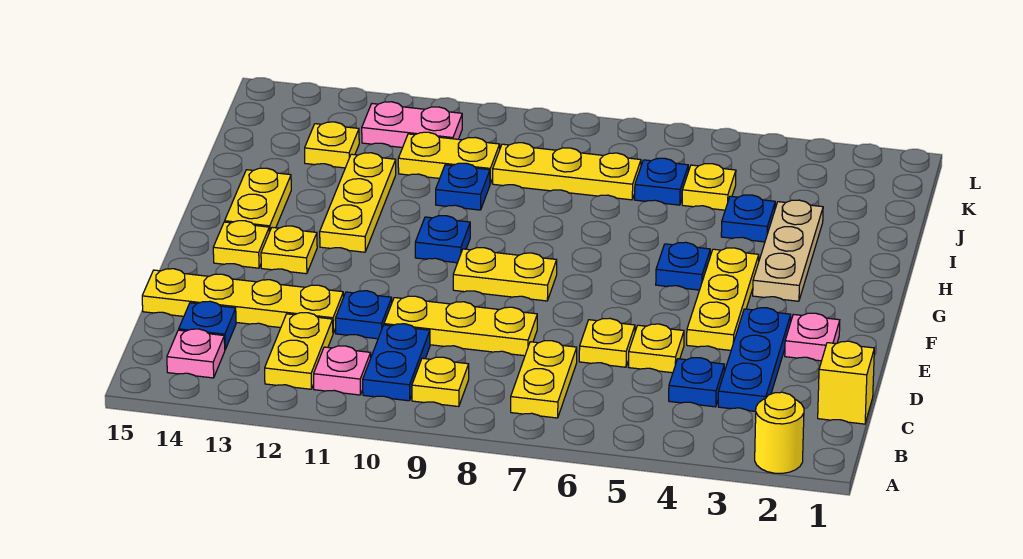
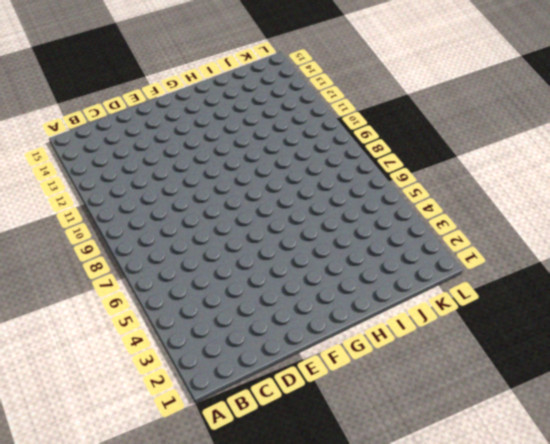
none -> yellow round brick A2 level 1
none -> yellow plate B7:C7 level 1
none -> yellow plate B9 level 1
none -> blue plate B10:C10 level 1

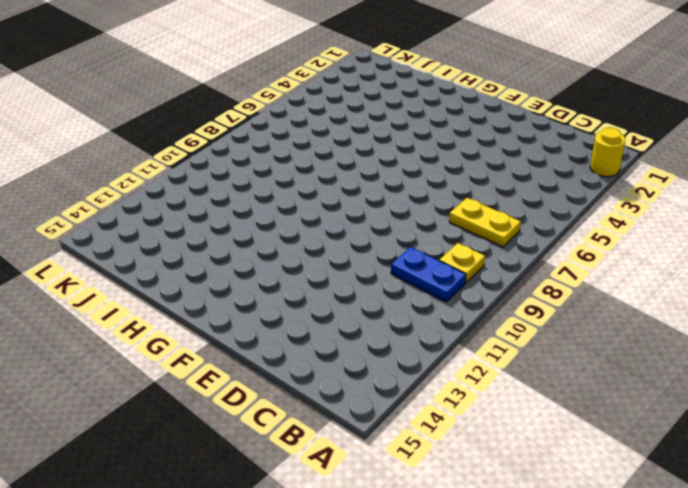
none -> pink plate B11 level 1
none -> yellow plate B12:C12 level 1
none -> pink plate B14 level 1
none -> yellow brick C1 level 1

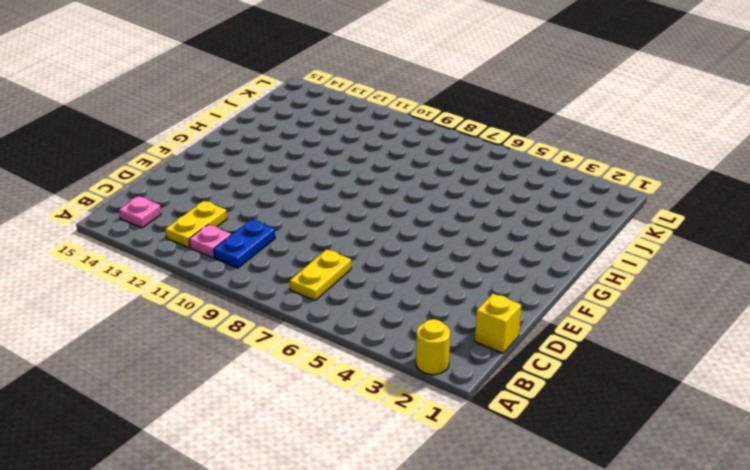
none -> yellow plate B9 level 1
none -> blue plate C3:E3 level 1
none -> blue plate C4 level 1
none -> blue plate C14 level 1

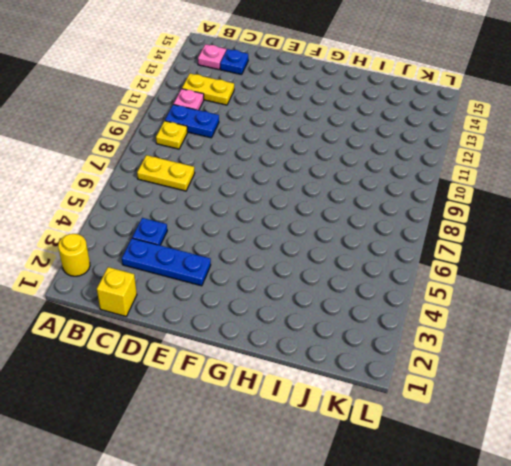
none -> yellow plate D5 level 1
none -> yellow plate D6 level 1
none -> yellow plate D8:D10 level 1
none -> blue plate D11 level 1

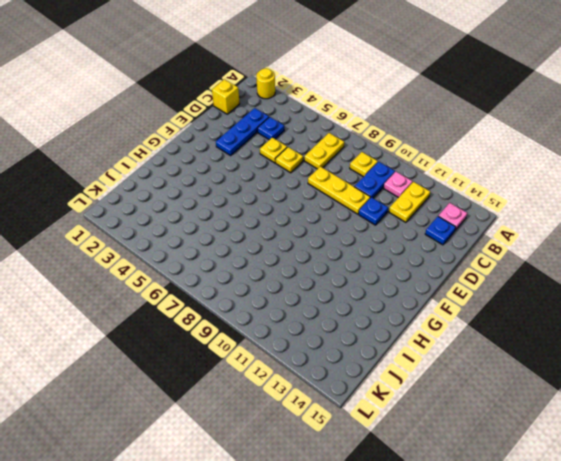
none -> yellow plate D12:D15 level 1
none -> pink plate E2 level 1
none -> yellow plate E4:G4 level 1
none -> yellow plate F8:F9 level 1

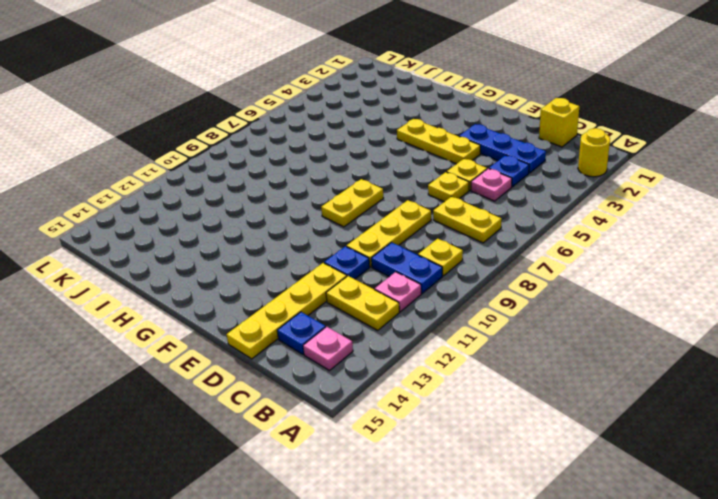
pink plate C5 level 1 -> pink plate E2 level 1
none -> yellow plate F13 level 1
none -> yellow plate F14 level 1
none -> tan plate G3:I3 level 1
none -> blue plate G5 level 1

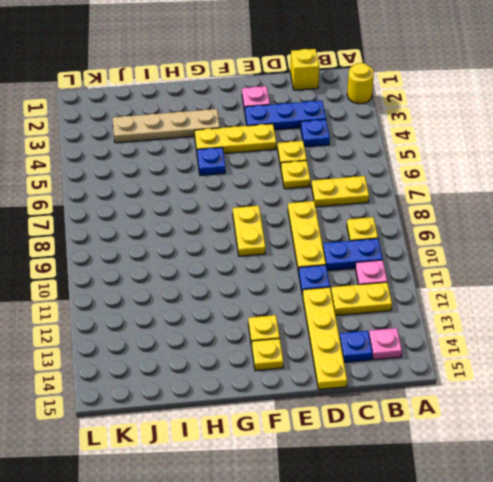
tan plate G3:J3 level 1 -> tan plate G3:I3 level 1
none -> blue plate G10 level 1
none -> yellow plate G12:I12 level 1
none -> yellow plate G14:H14 level 1
none -> blue plate I4 level 1

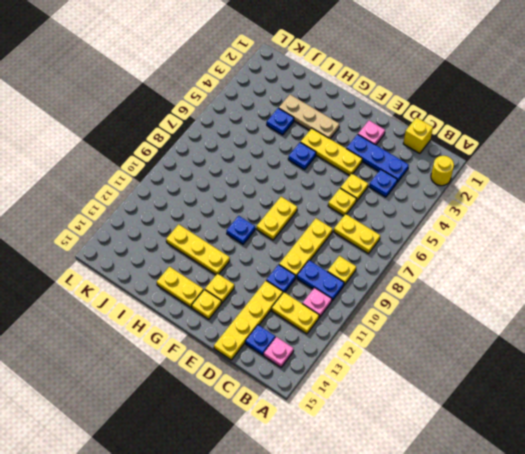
none -> blue plate I10 level 1
none -> yellow plate J5 level 1
none -> blue plate J6 level 1
none -> yellow plate J7:J9 level 1

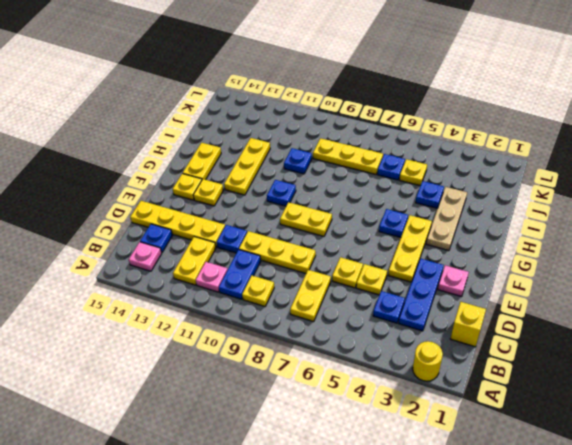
none -> yellow plate J10:J11 level 1
none -> yellow plate J13 level 1
none -> pink plate K11:K12 level 1

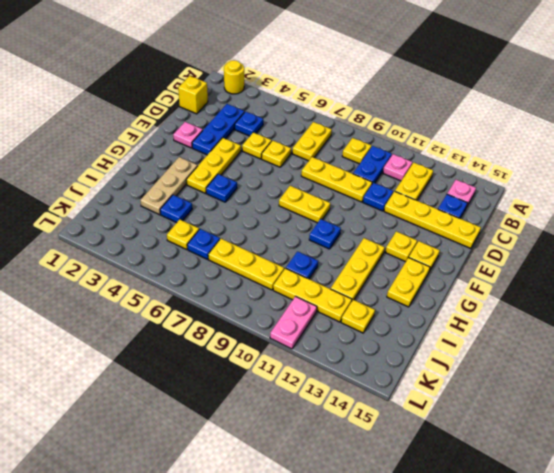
yellow plate J10:J12 level 1 -> yellow plate J10:J11 level 1
pink plate K11:L11 level 1 -> pink plate K11:K12 level 1

